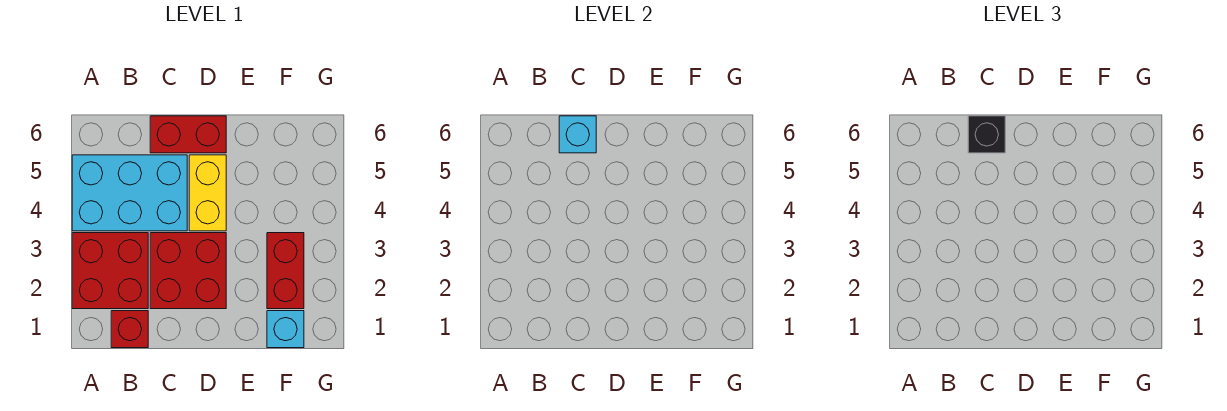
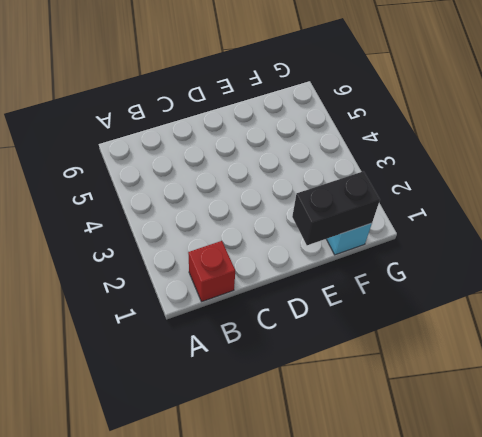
black brick E1:F1 level 2 -> none
none -> red brick A2:B3 level 1
none -> cyan brick A4:C5 level 1

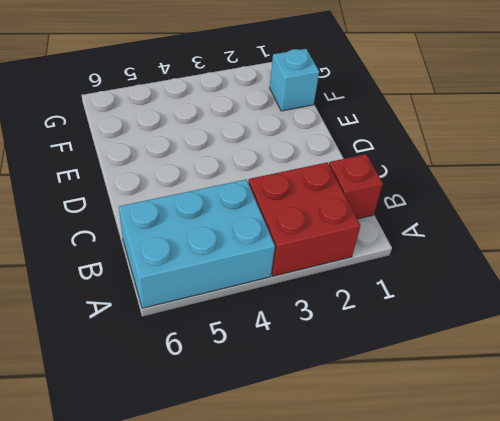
cyan brick A4:B6 level 1 -> cyan brick A4:C5 level 1
none -> red brick C2:D3 level 1
none -> red brick C6:D6 level 1

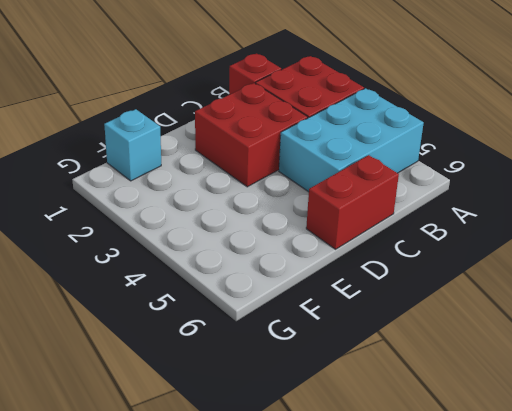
none -> yellow brick D4:D5 level 1
none -> red brick F2:F3 level 1

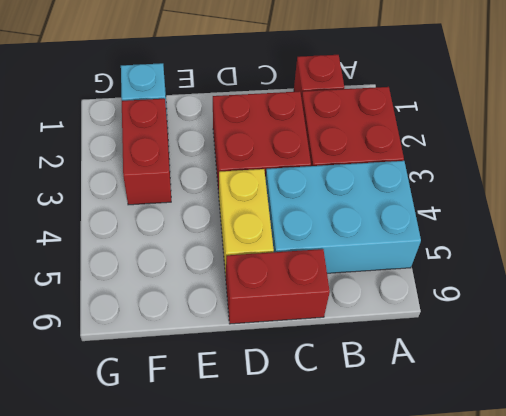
none -> cyan brick C6 level 2
none -> black brick C6 level 3

